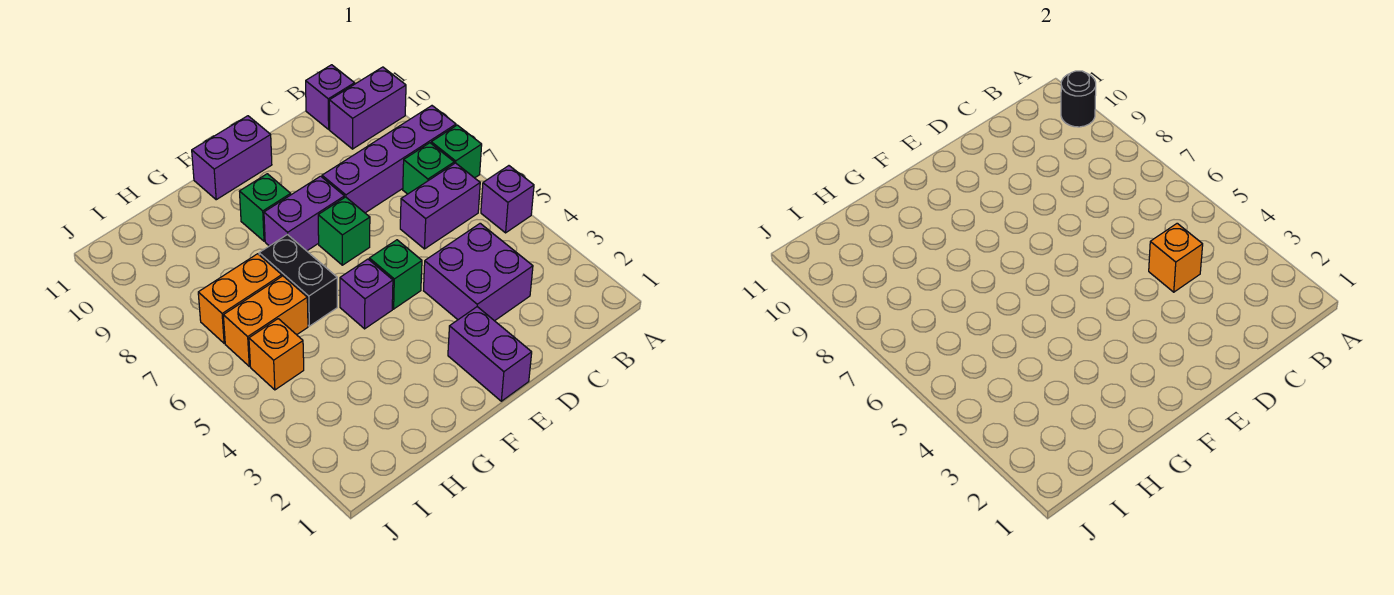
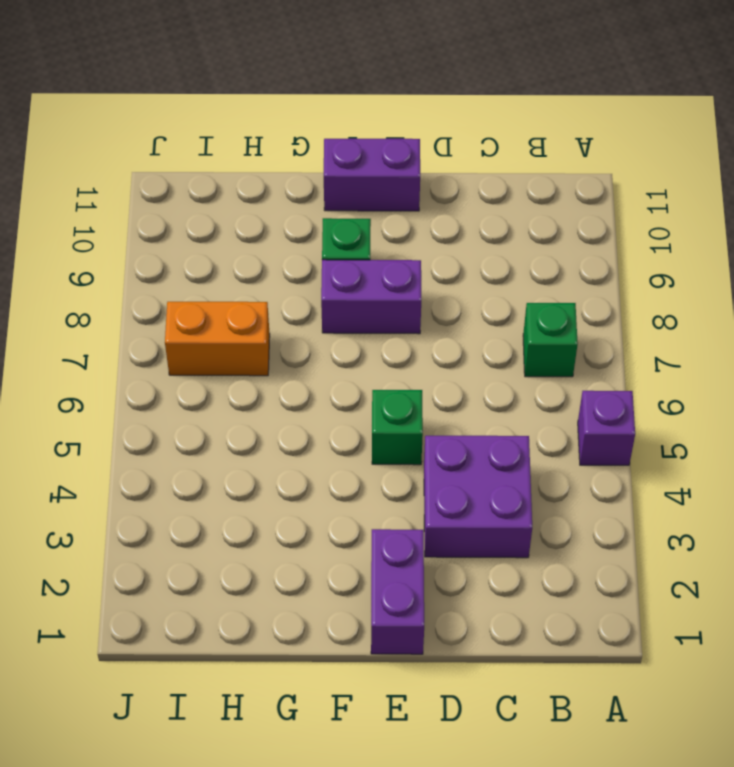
none -> green brick A7 level 1
none -> purple brick A8:D8 level 1
none -> purple brick A10:B10 level 1

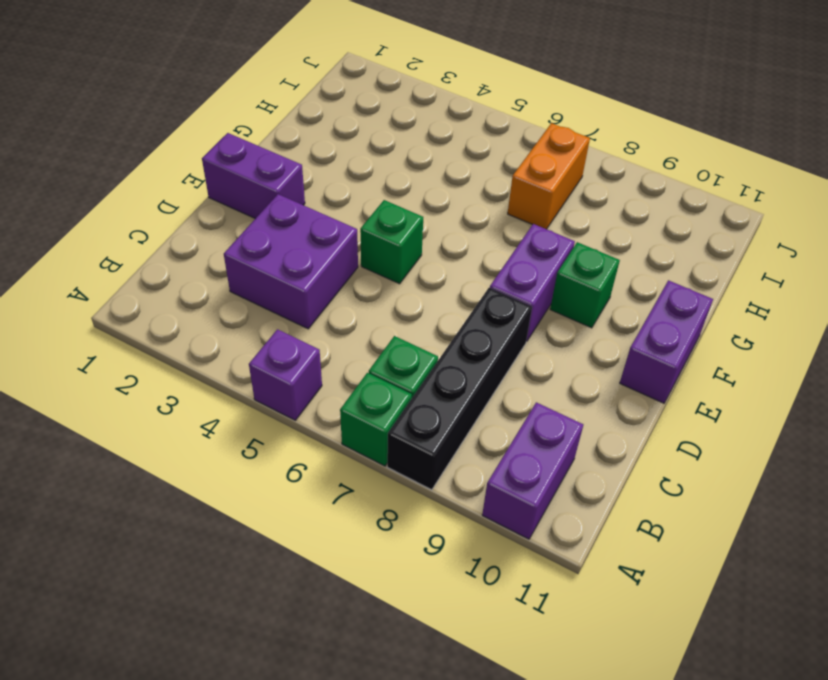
black brick A8:D8 level 1 -> purple brick A8:D8 level 1
none -> purple brick B6:C6 level 1
none -> purple brick B11 level 1
none -> green brick E7 level 1

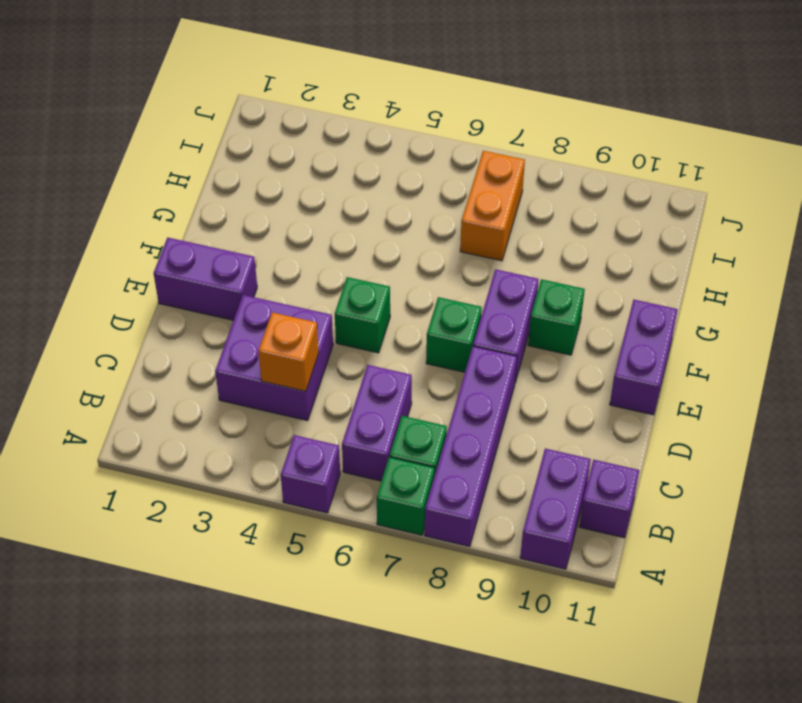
none -> purple brick F5 level 1
none -> black brick G6:G7 level 1
none -> orange brick H6:I6 level 1

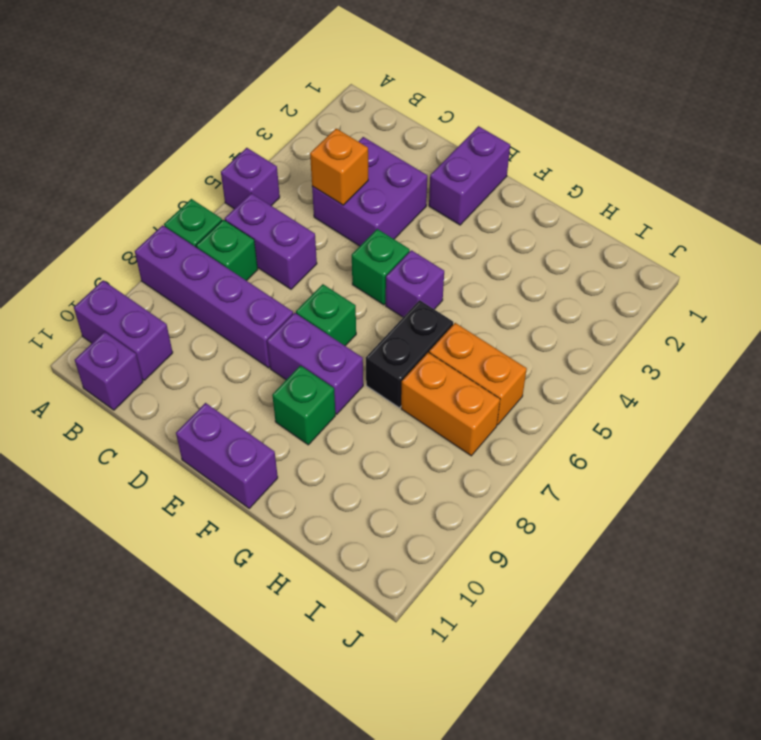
none -> orange brick I5 level 1
none -> black round brick A10 level 2

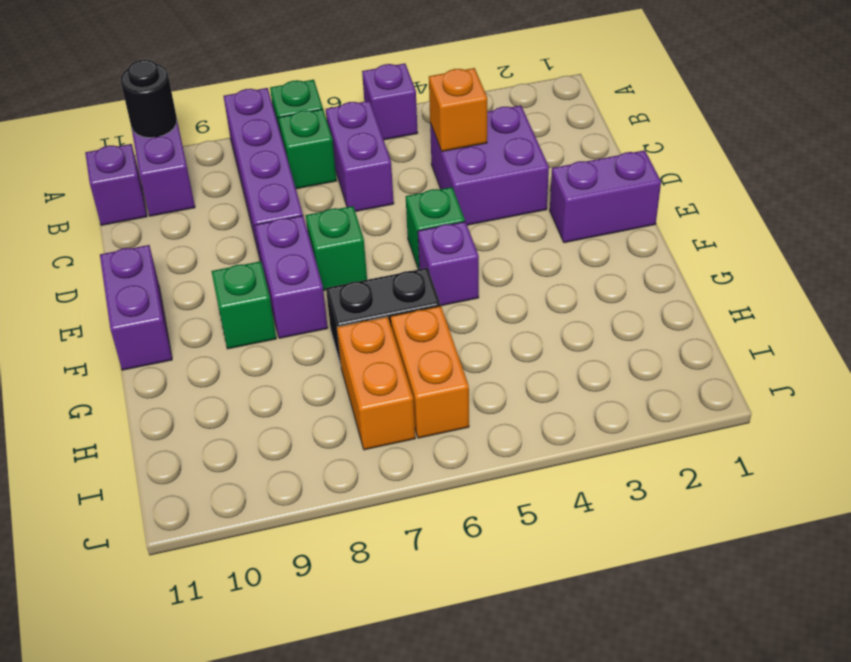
none -> orange brick I5 level 1

